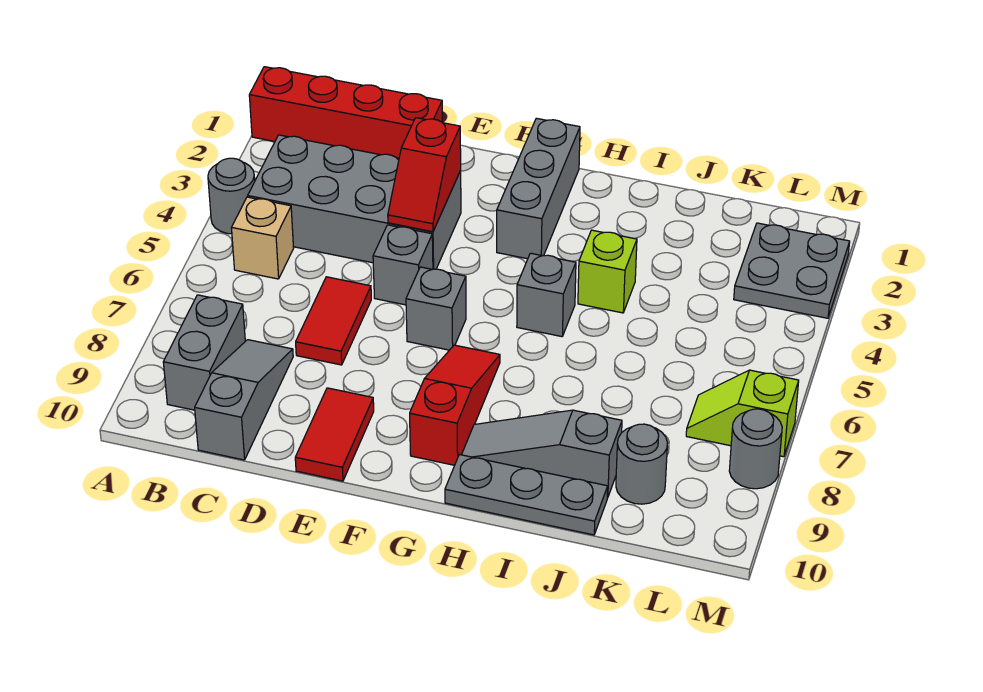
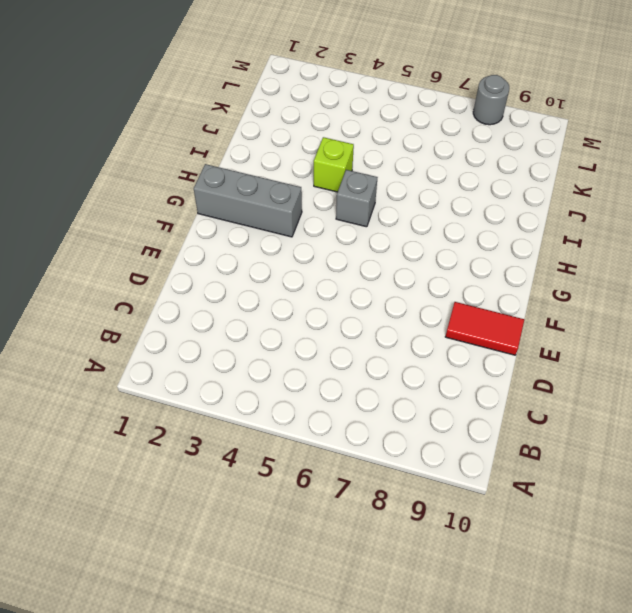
none -> red brick A1:D1 level 1
none -> grey round brick A4 level 1
none -> grey brick B3:E4 level 1

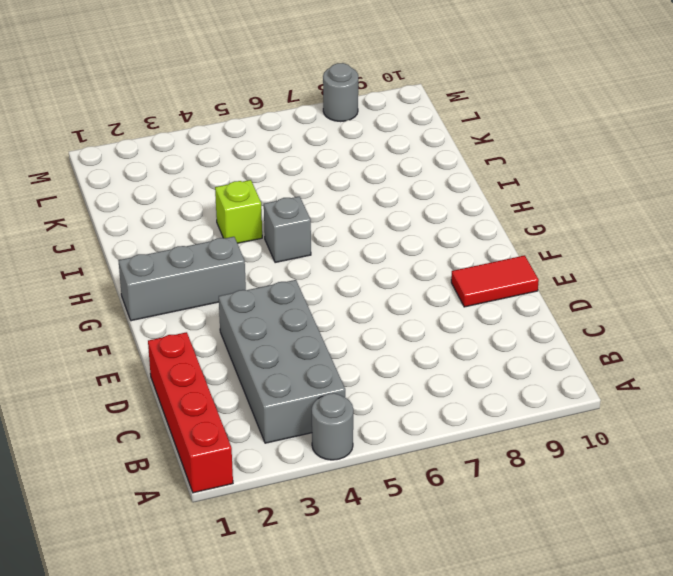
none -> tan brick B5 level 1
none -> grey brick B8:B9 level 1
none -> grey slope C8:C10 level 1 top 10

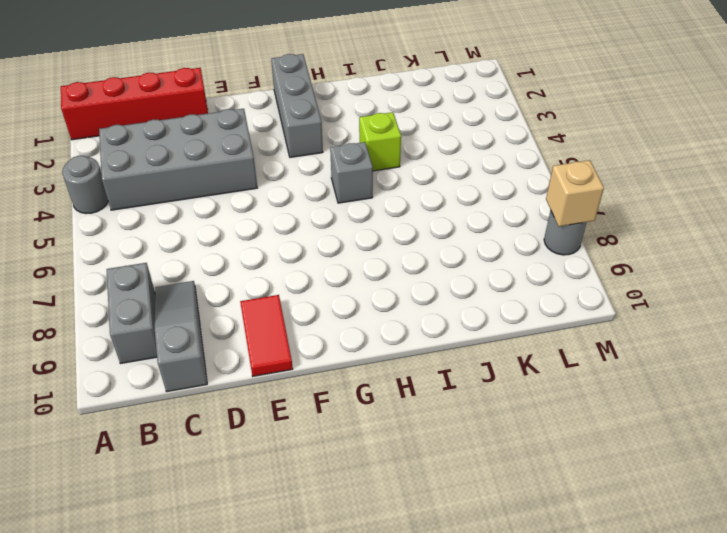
tan brick M8 level 2 -> tan brick B5 level 1
none -> red tile D6:D7 level 1
none -> grey brick E5 level 1
none -> grey brick F6 level 1

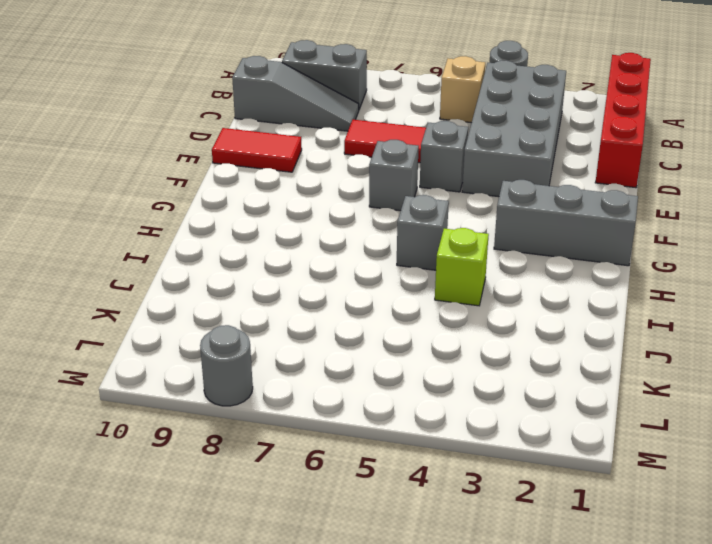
none -> red slope G7:G9 level 1 top 9
none -> grey slope H9:J9 level 1 top J
none -> grey plate H10:J10 level 1

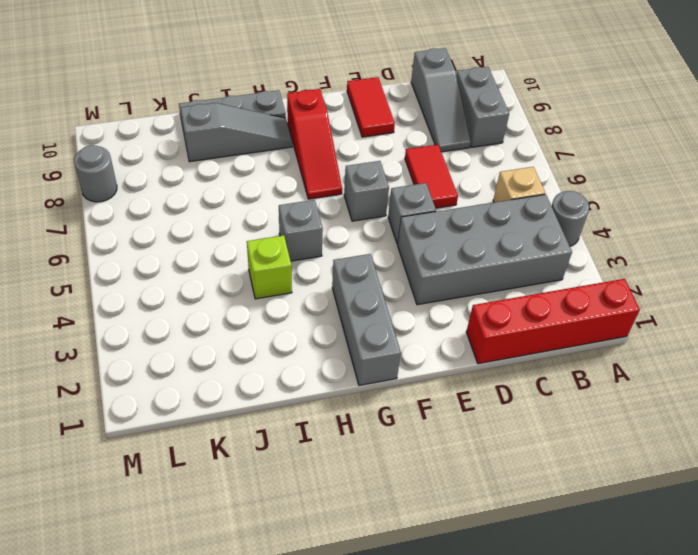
none -> grey round brick K9 level 1
none -> grey plate L2:M3 level 1
none -> lime slope L7:M7 level 1 top M

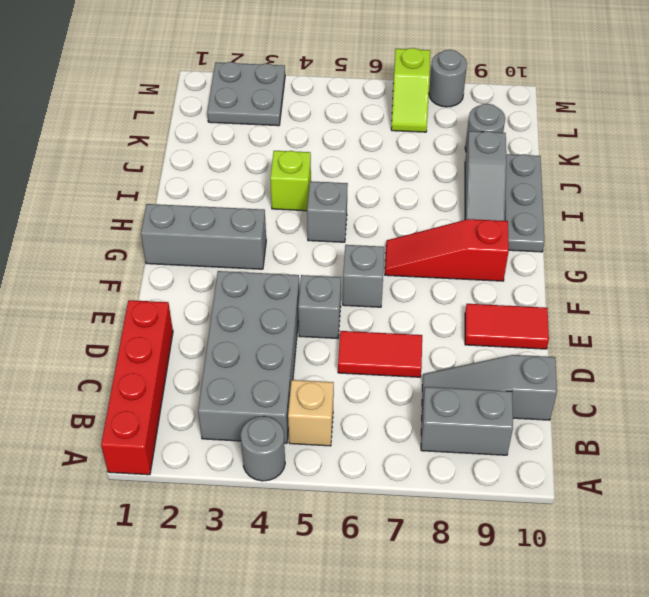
none -> red slope E3:E4 level 2 top 3

